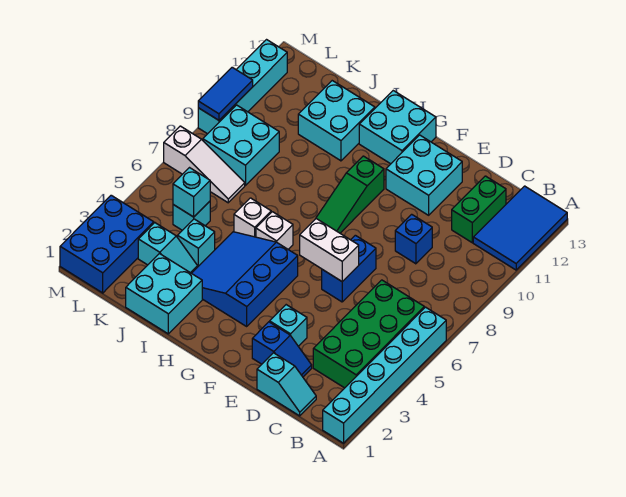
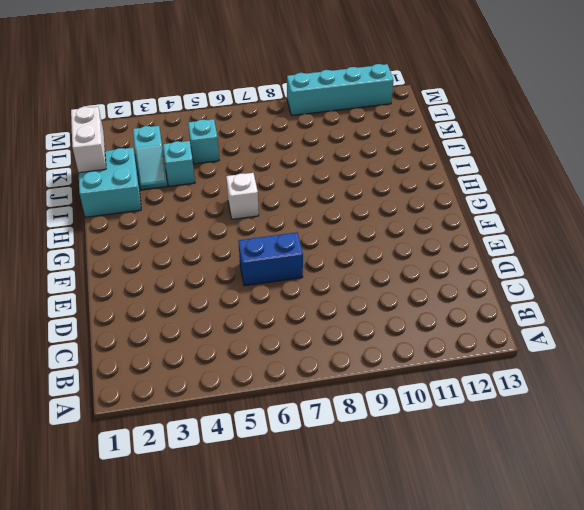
white brick J1:K1 level 2 -> white brick E6:F6 level 2
none -> cyan brick A1:A6 level 1
none -> blue tile A11:B13 level 1
none -> green brick B3:C6 level 1

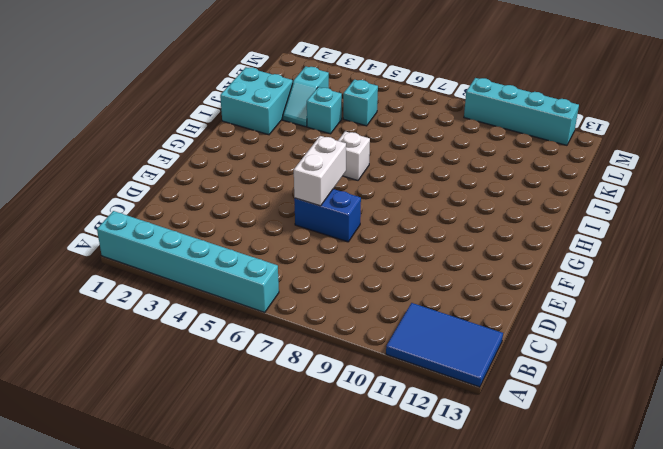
none -> green brick B3:C6 level 1
none -> cyan slope C1:D1 level 1 top D
none -> green brick C11:C12 level 1

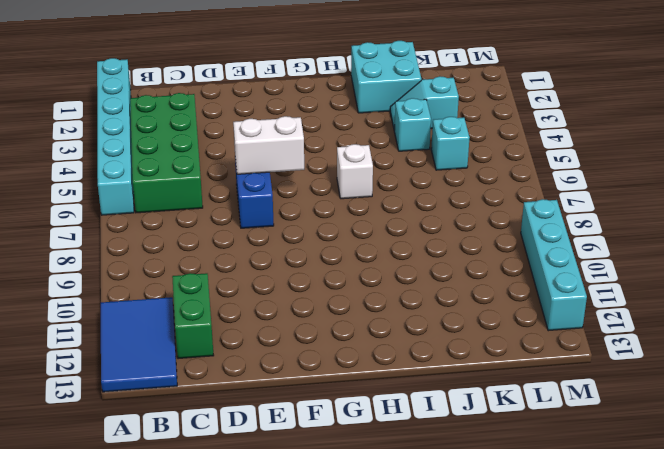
none -> cyan slope C1:D1 level 1 top D
none -> blue slope D2:E2 level 1 top E
none -> blue brick D9 level 1

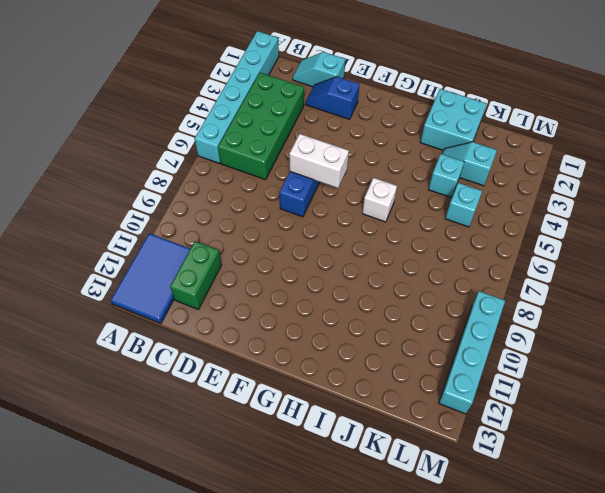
none -> blue brick D9 level 1
none -> cyan brick E3 level 1
none -> cyan brick E11:F12 level 1

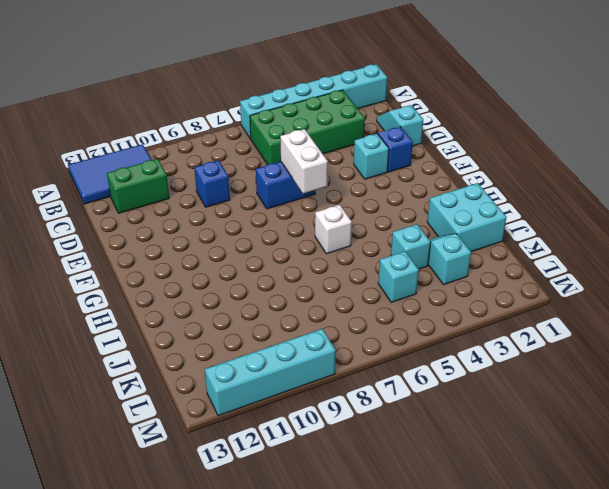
none -> cyan brick E11:F12 level 1
none -> blue slope G3:I5 level 1 top G
none -> green slope G8:G10 level 1 top 10

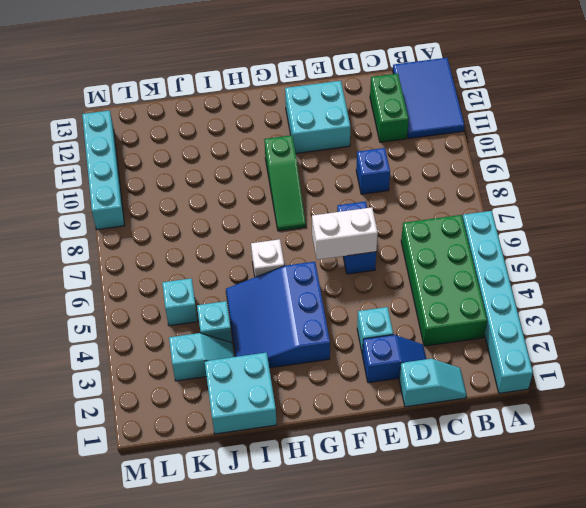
none -> cyan brick G12:H13 level 1
none -> white brick I6 level 1
none -> cyan brick I11:J12 level 1

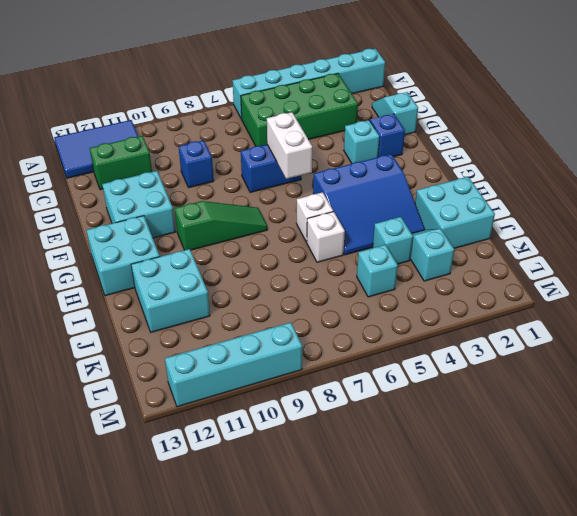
none -> white slope K7:M7 level 1 top M
none -> cyan brick K8:L9 level 1
none -> blue brick L1:M3 level 1

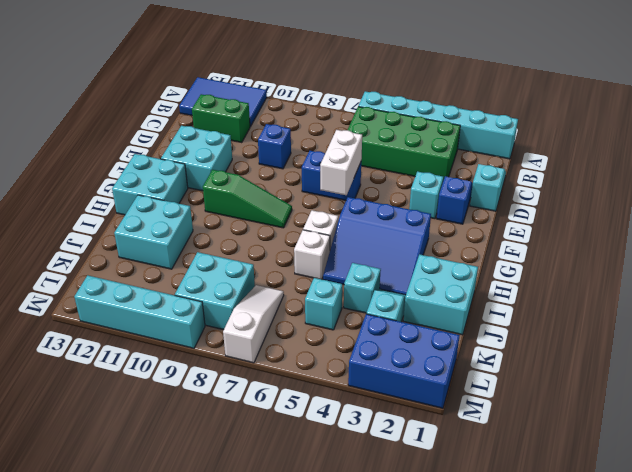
none -> cyan brick K5 level 2
none -> blue tile M9:M10 level 2

